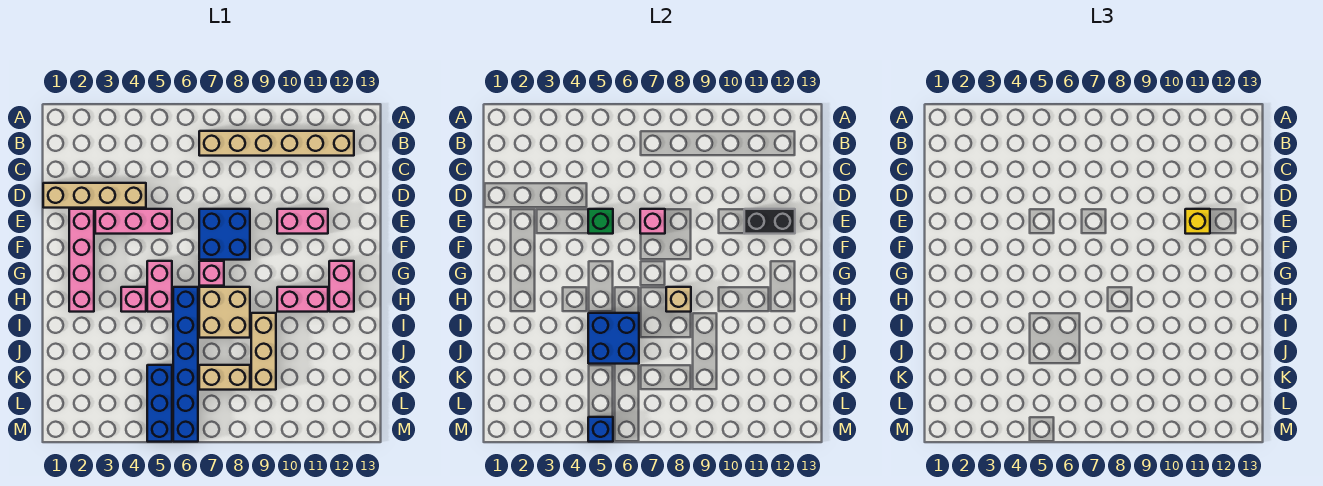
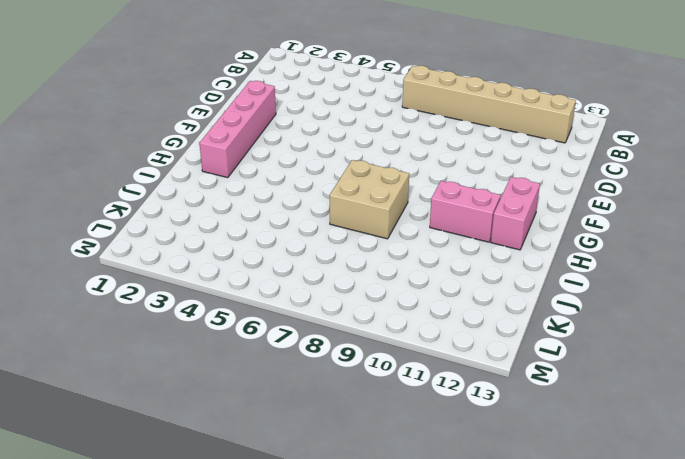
none -> tan brick D1:D4 level 1
none -> pink brick E3:E5 level 1
none -> blue brick E7:F8 level 1

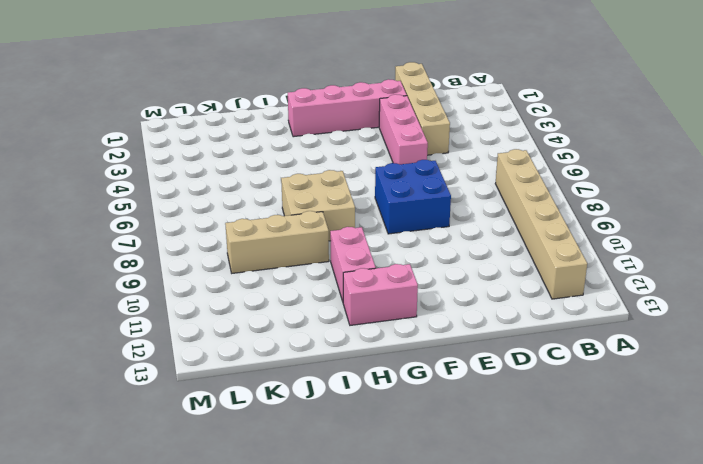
none -> pink brick E10:E11 level 1
none -> pink brick G5:H5 level 1
none -> pink brick G7 level 1

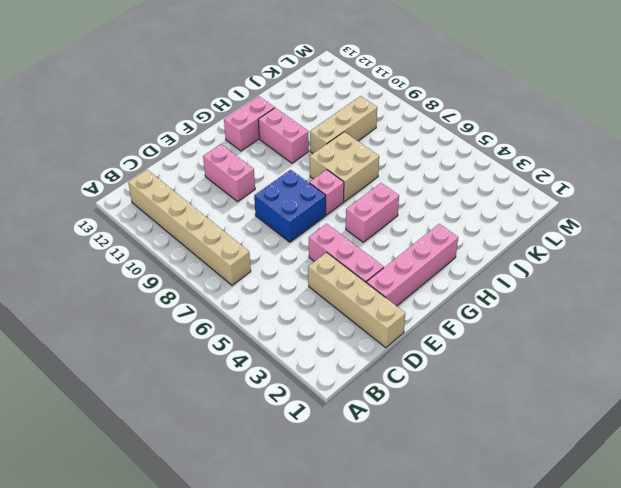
none -> pink brick H4 level 1
none -> blue brick H6:M6 level 1
none -> blue brick K5:M5 level 1

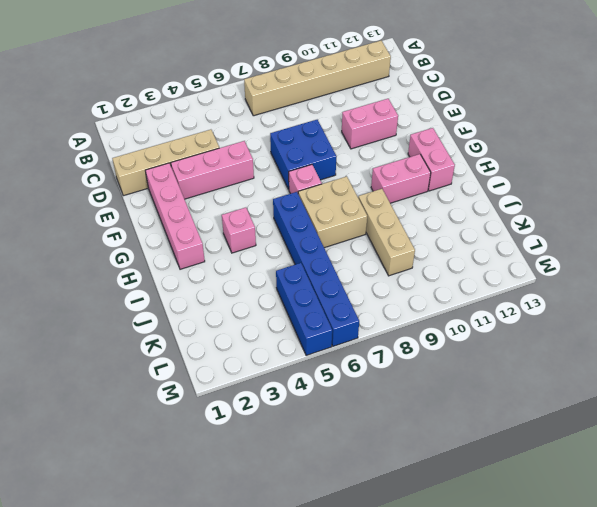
none -> pink brick G5:H5 level 1
none -> tan brick K7:K8 level 1
none -> green brick E5 level 2

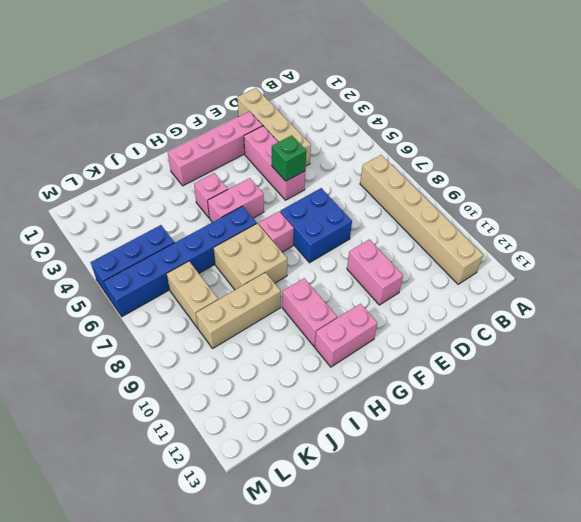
none -> pink brick E7 level 2
none -> black brick E11:E12 level 2
none -> tan brick H8 level 2

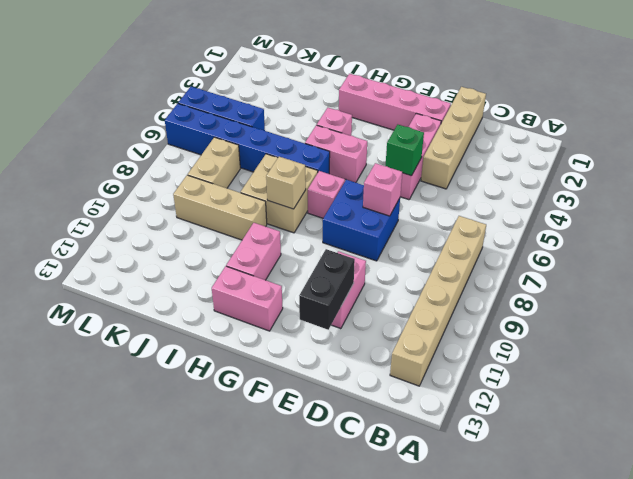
none -> blue brick I5:J6 level 2
none -> blue brick M5 level 2
none -> yellow brick E11 level 3

